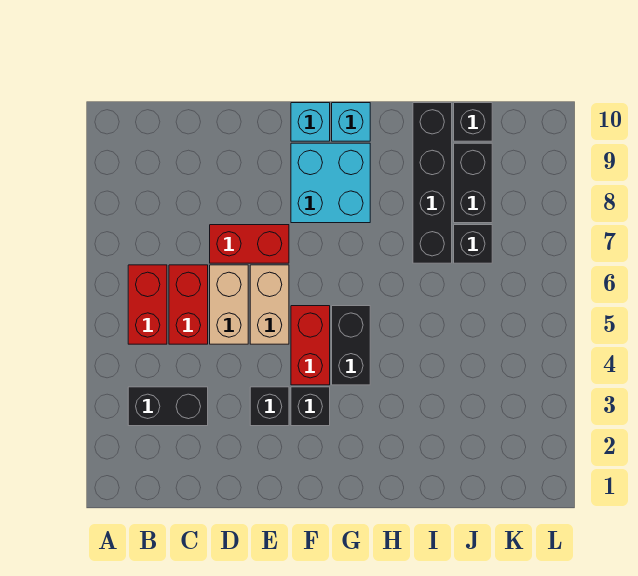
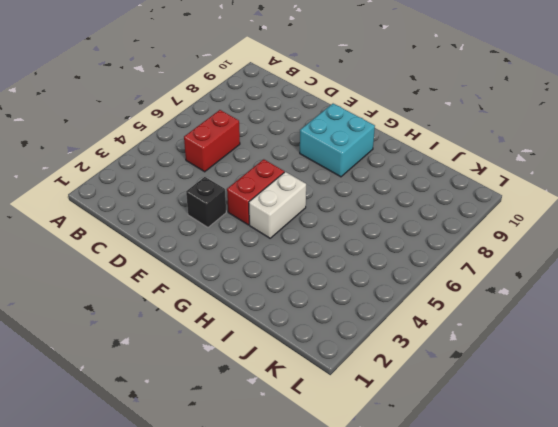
white brick G4:G5 level 1 -> black brick G4:G5 level 1
none -> black brick B3:C3 level 1
none -> red brick B5:B6 level 1
none -> tan brick D5:D6 level 1

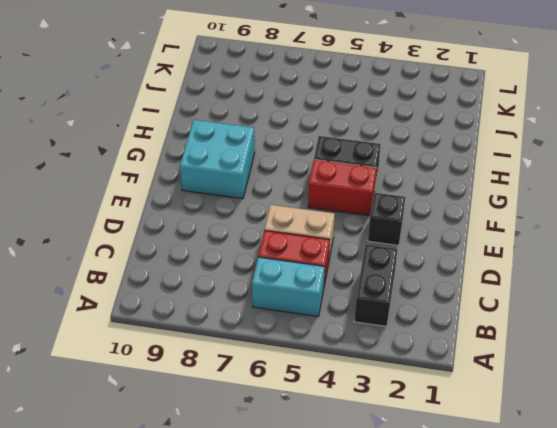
cyan brick B5:B6 level 1 -> red brick B5:B6 level 1
none -> red brick D7:E7 level 1
none -> tan brick E5:E6 level 1
none -> black brick F3 level 1

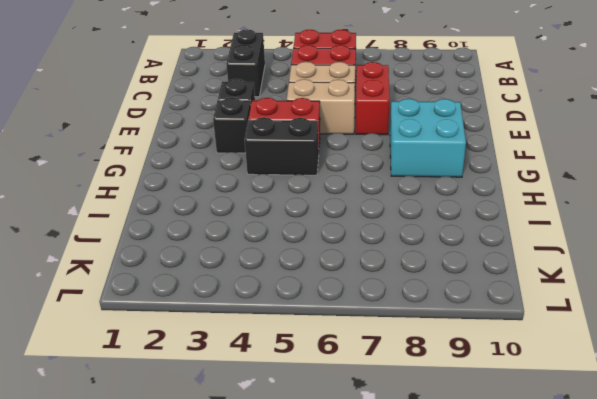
none -> cyan brick F10 level 1
none -> cyan brick G10 level 1
none -> black brick I7:I10 level 1

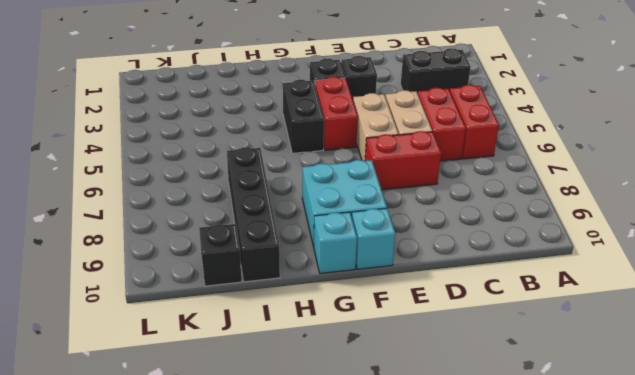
none -> black brick J7 level 1
none -> black brick J8:J9 level 1

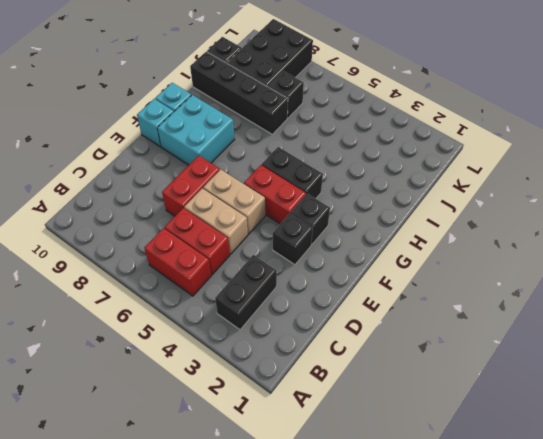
black brick J8:L9 level 1 -> black brick J8:J9 level 1

